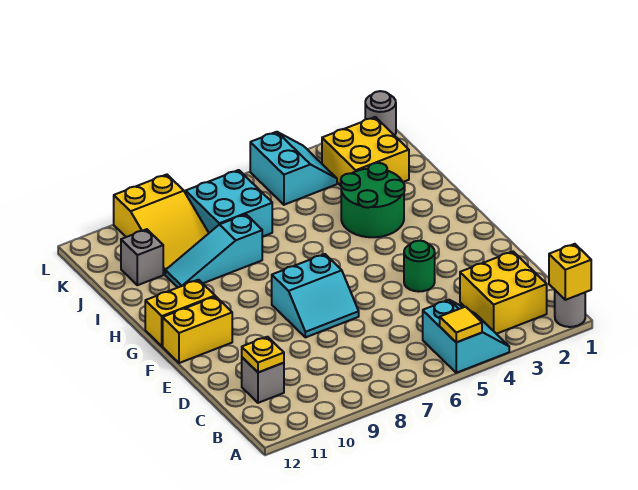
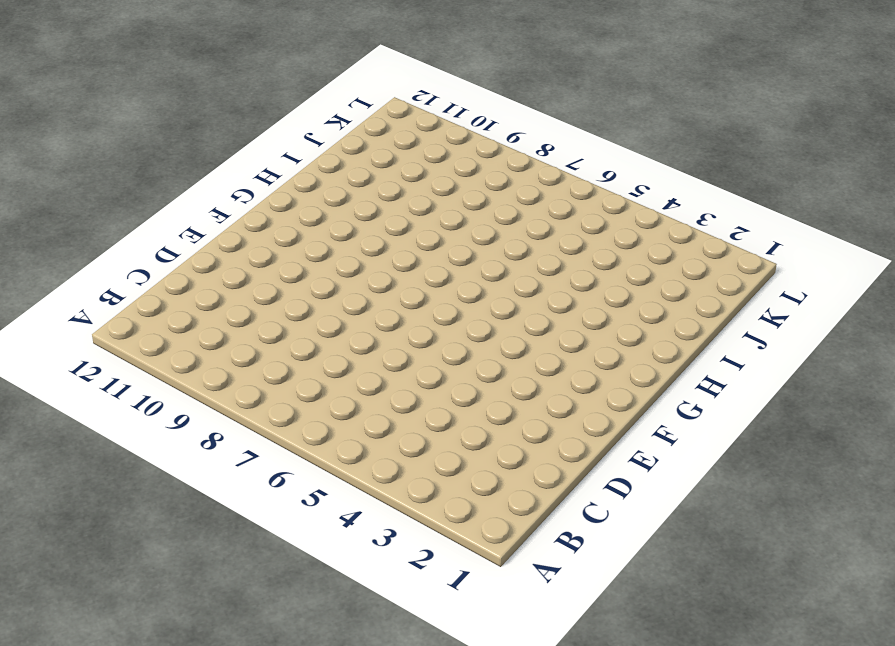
none -> grey round brick A1 level 1
none -> cyan slope A4:B5 level 1 top 5
none -> yellow brick B2:C3 level 1

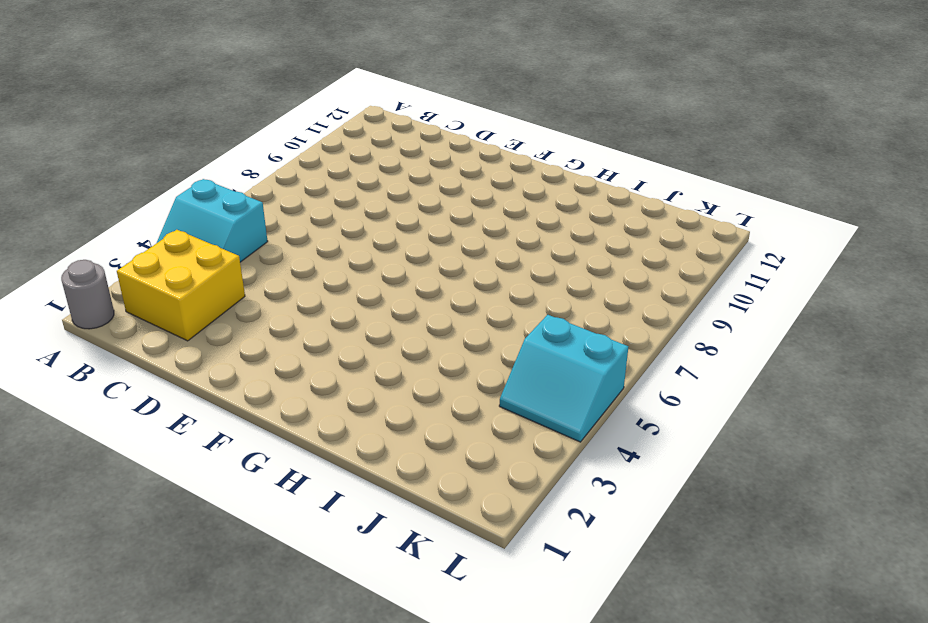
none -> grey brick C11 level 1
none -> green round brick E4 level 1
none -> cyan slope E7:F8 level 1 top F

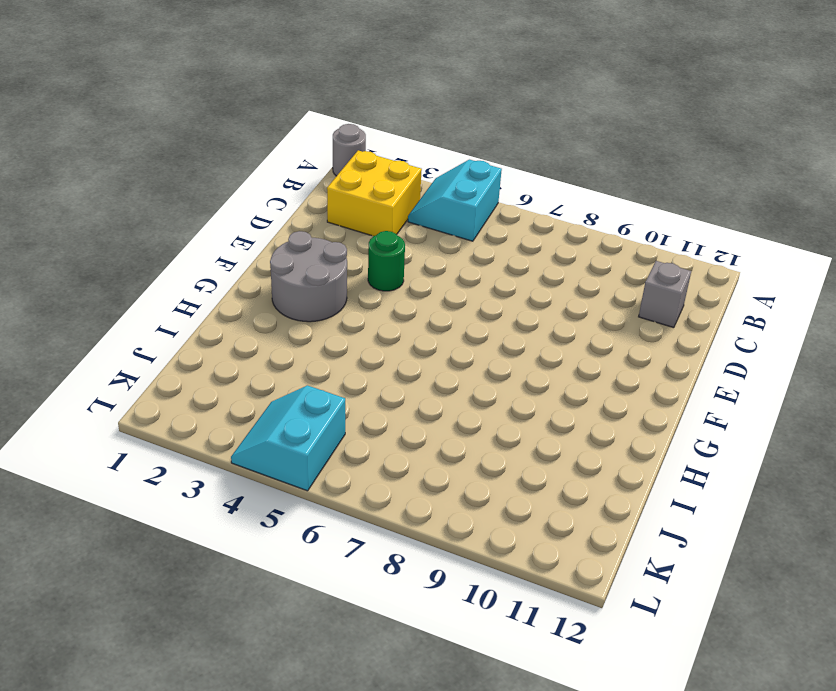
grey round brick F2:G3 level 1 -> none
none -> cyan slope E7:F8 level 1 top F
none -> yellow brick F11:F12 level 1
none -> yellow brick G11:G12 level 1

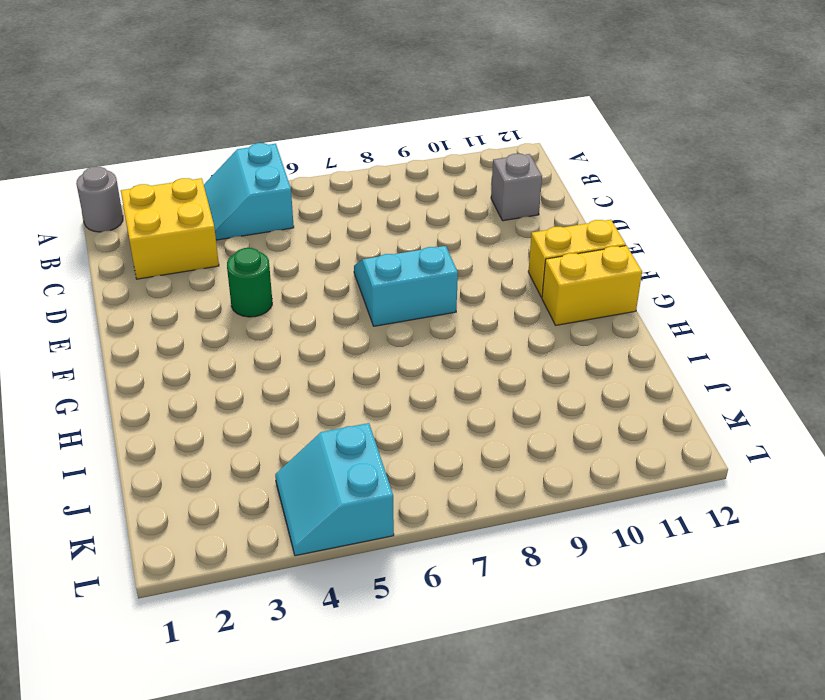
none -> green round brick H3:I4 level 1
none -> cyan slope I8:I10 level 1 top 8
none -> yellow brick J2:K3 level 1

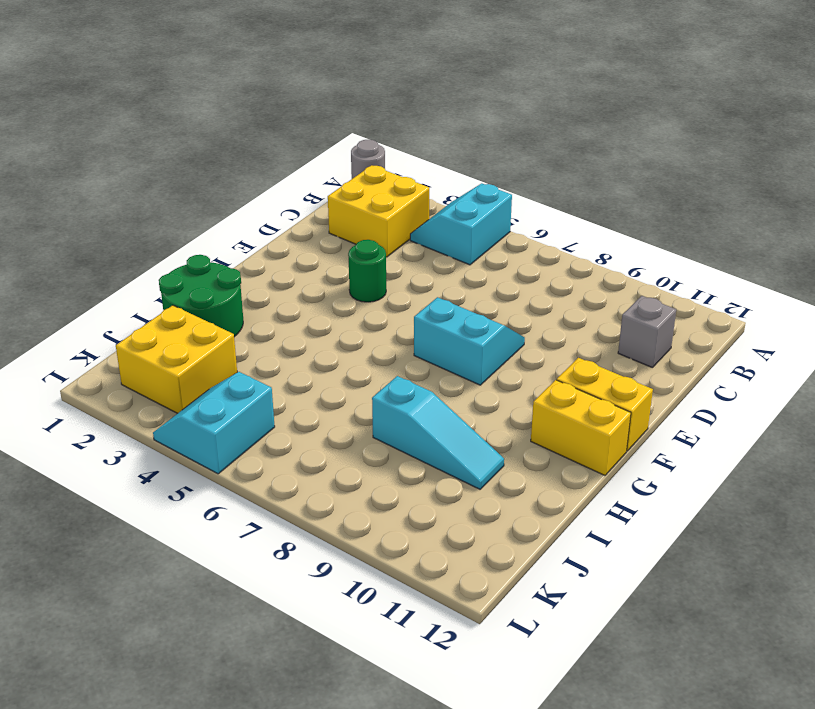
green round brick H1:I2 level 1 -> green round brick H3:I4 level 1
none -> cyan brick J7:K8 level 1
none -> yellow slope J9:L10 level 1 top L
none -> grey brick J11 level 1

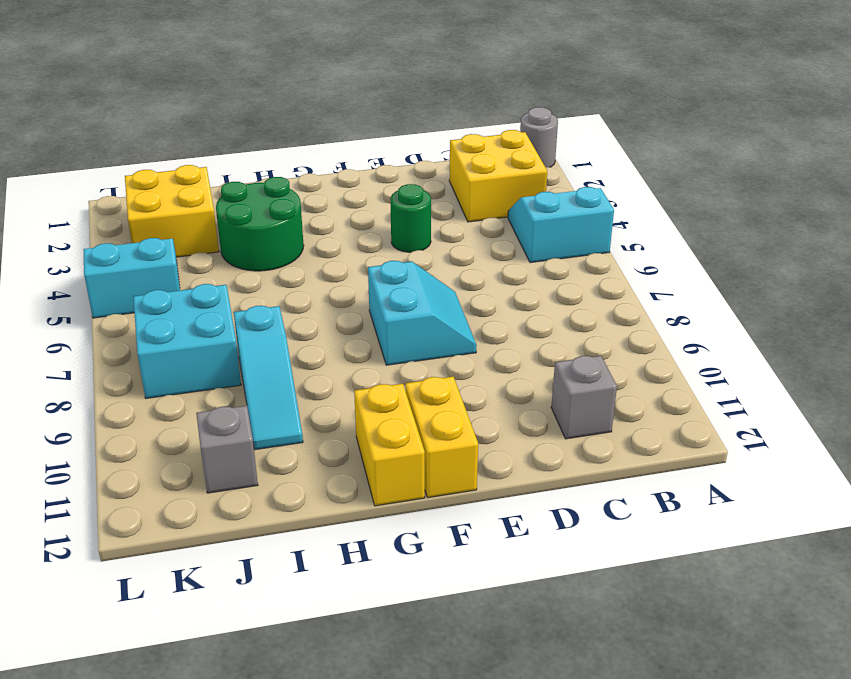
none -> yellow slope J9:L10 level 1 top L
none -> grey round brick L1 level 1
none -> yellow brick A1 level 2

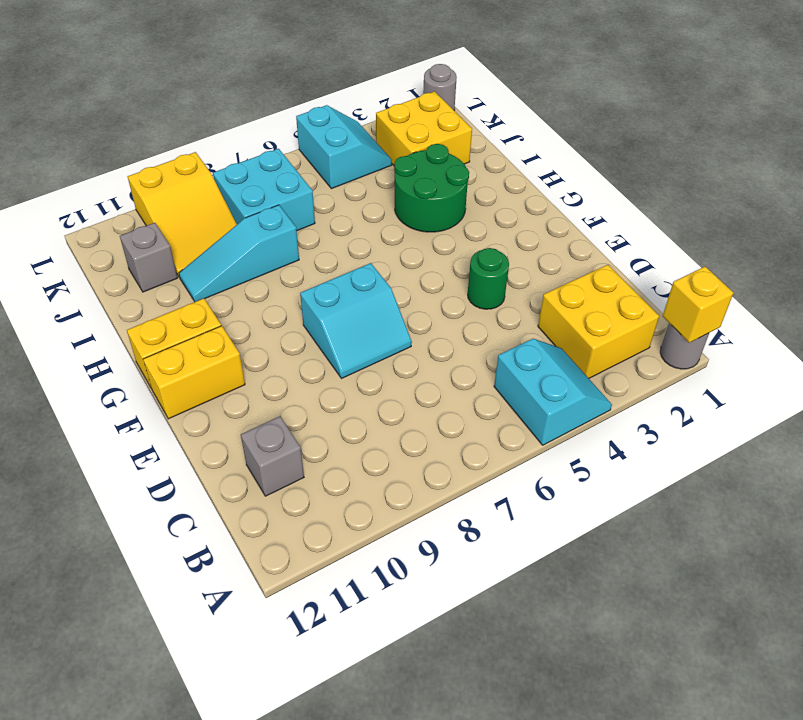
none -> yellow tile A5 level 2
none -> yellow plate C11 level 2

